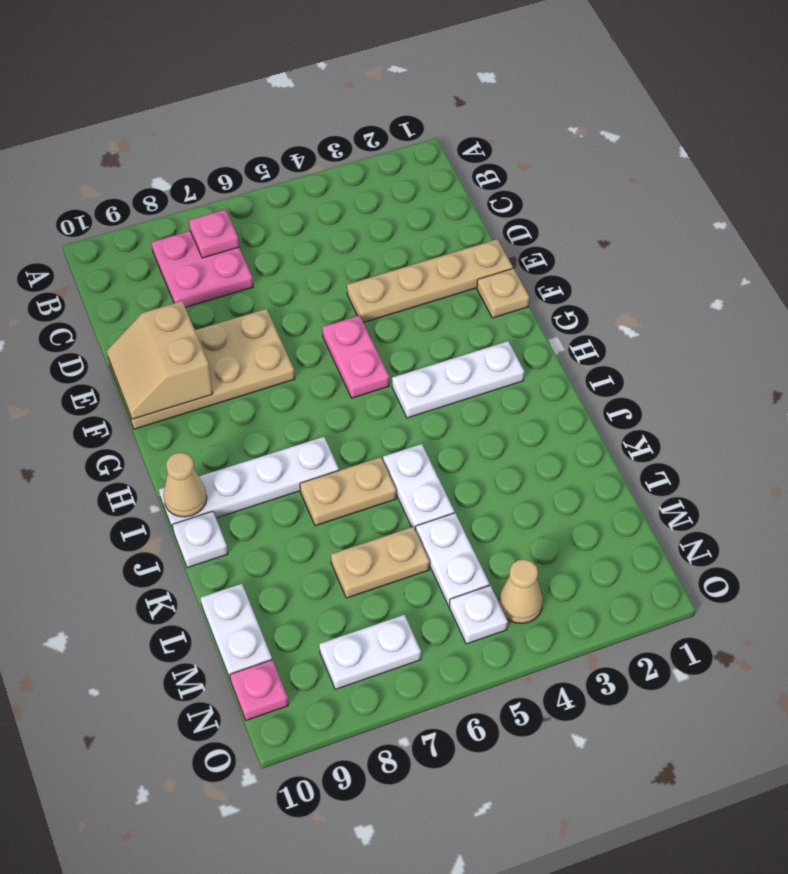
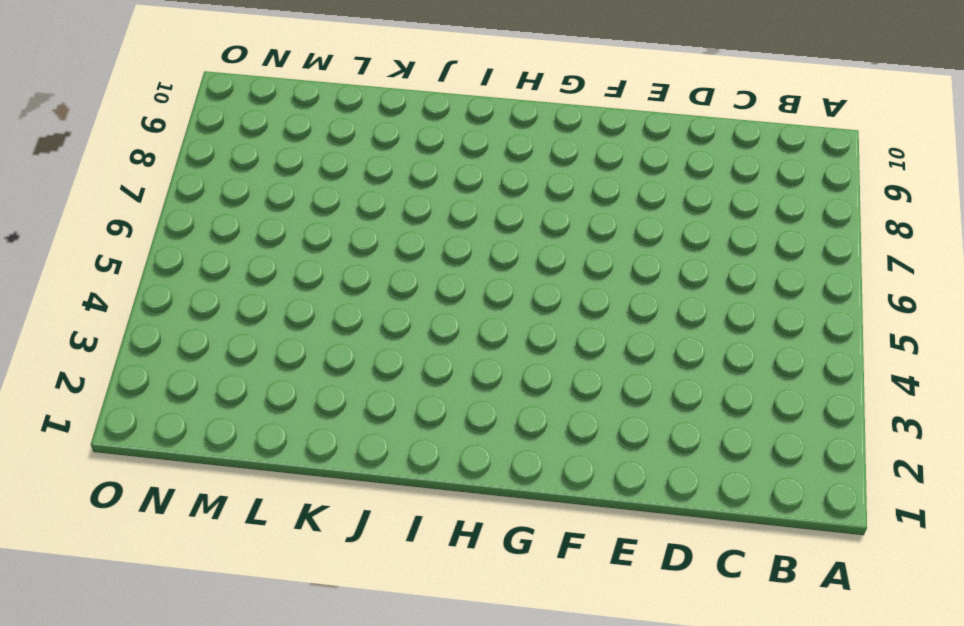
none -> pink plate B7:C8 level 1
none -> tan plate E1:E4 level 1
none -> tan plate E7:F10 level 1

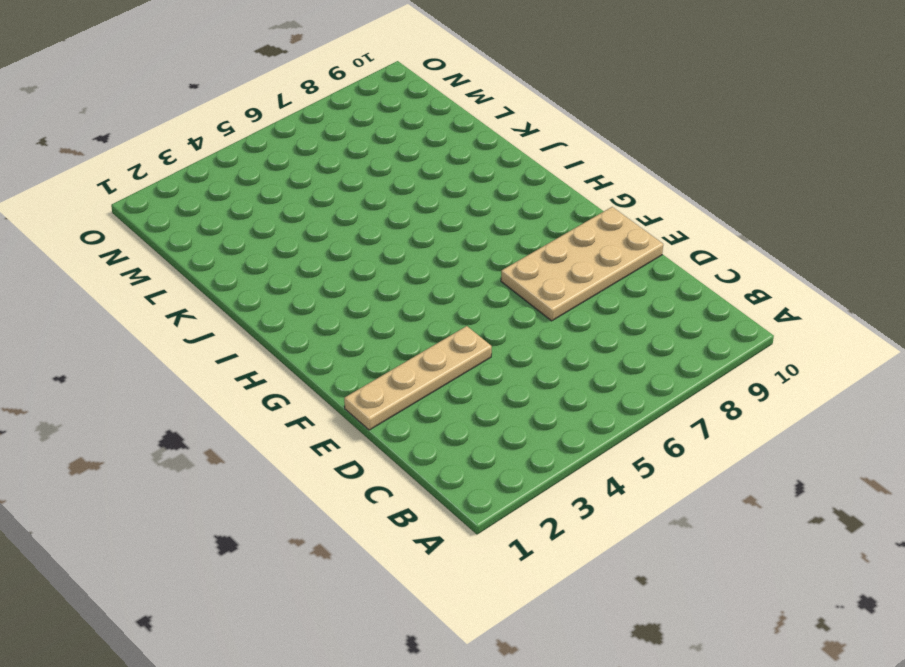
none -> pink plate B7:C8 level 1
none -> tan plate F1 level 1
none -> pink plate F5:G5 level 1

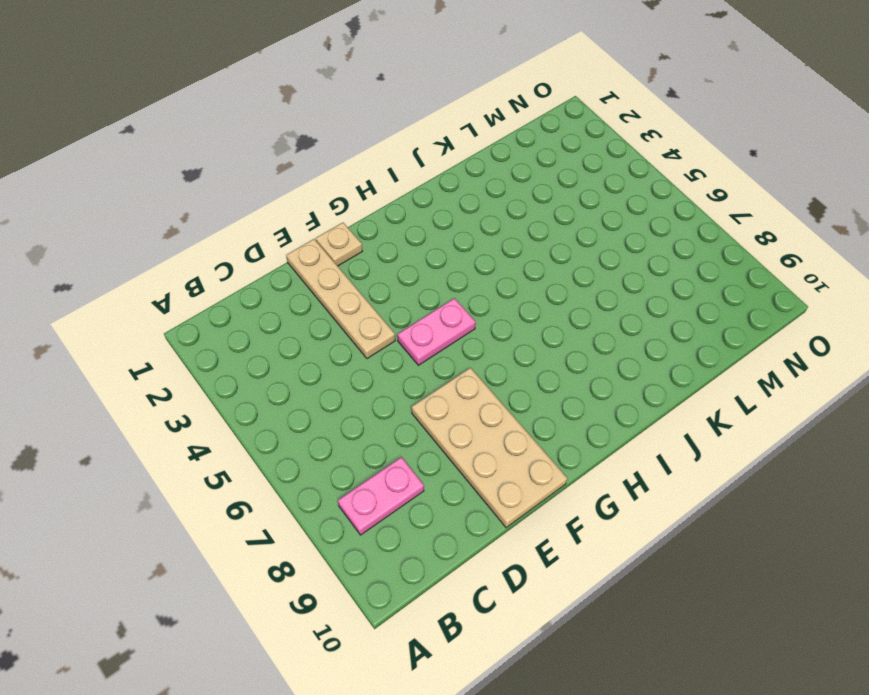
pink plate B8:C8 level 1 -> pink plate B7:C8 level 1
none -> white plate H2:H4 level 1
none -> white plate I7:I10 level 1
none -> white plate J5:K5 level 1

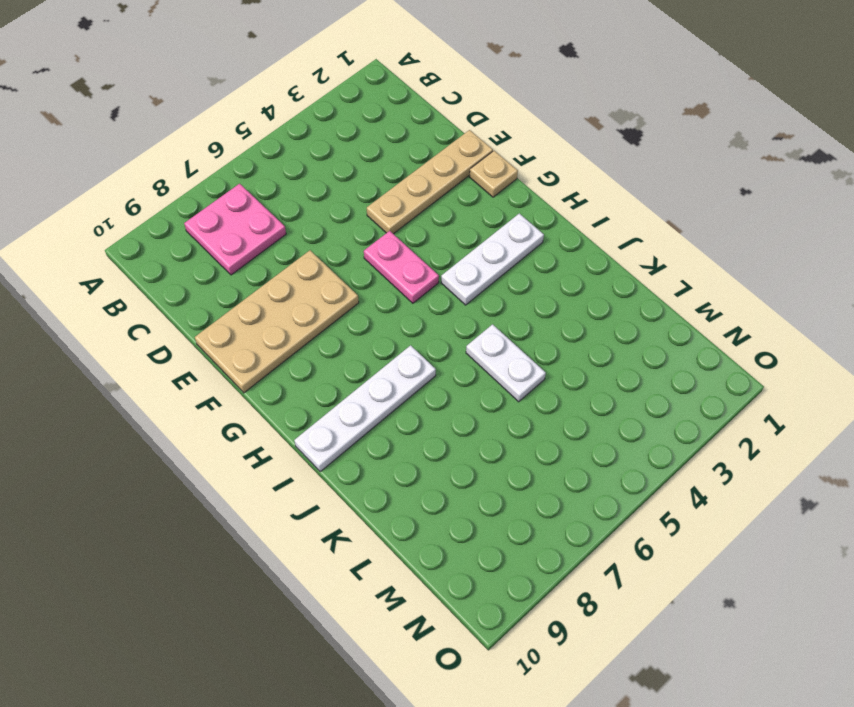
none -> tan plate J6:J7 level 1
none -> white plate J10 level 1
none -> white plate L5:M5 level 1

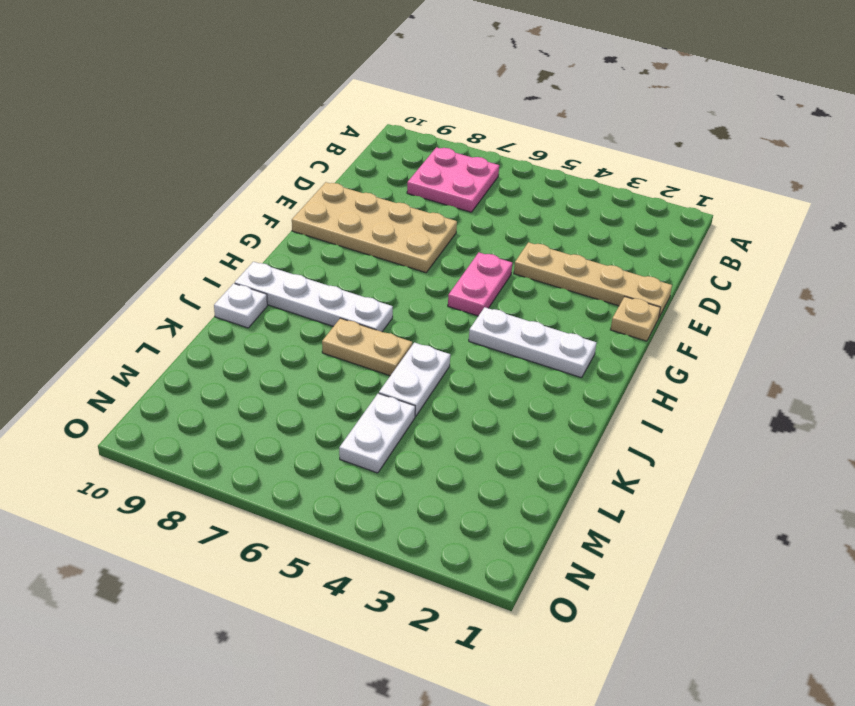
none -> tan plate L6:L7 level 1
none -> white plate L10:M10 level 1
none -> tan cone N4 level 1

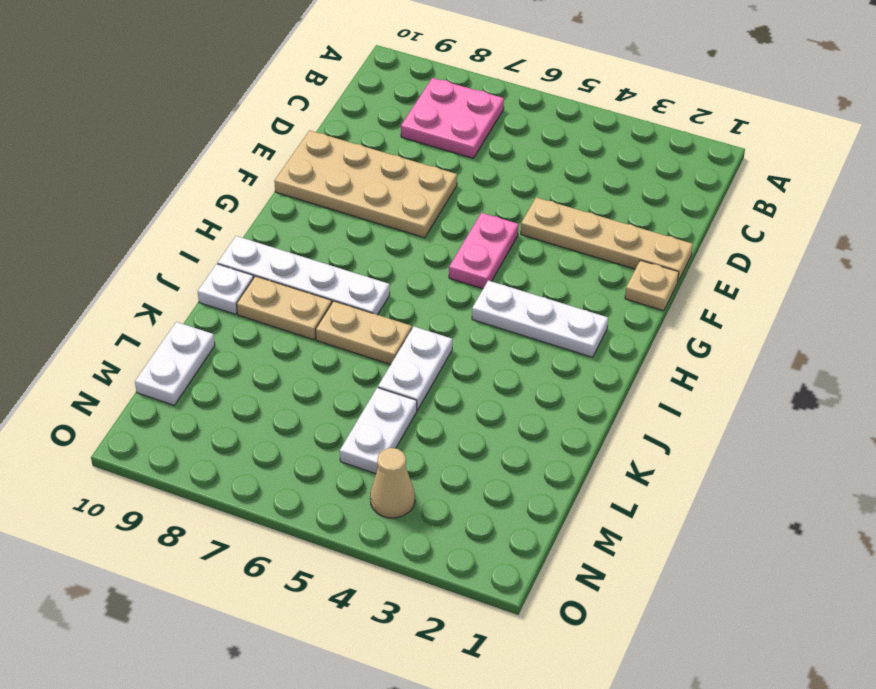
tan plate J8:J9 level 1 -> tan plate L6:L7 level 1
none -> white plate N5 level 1
none -> white plate N7:N8 level 1
none -> pink plate N10 level 1

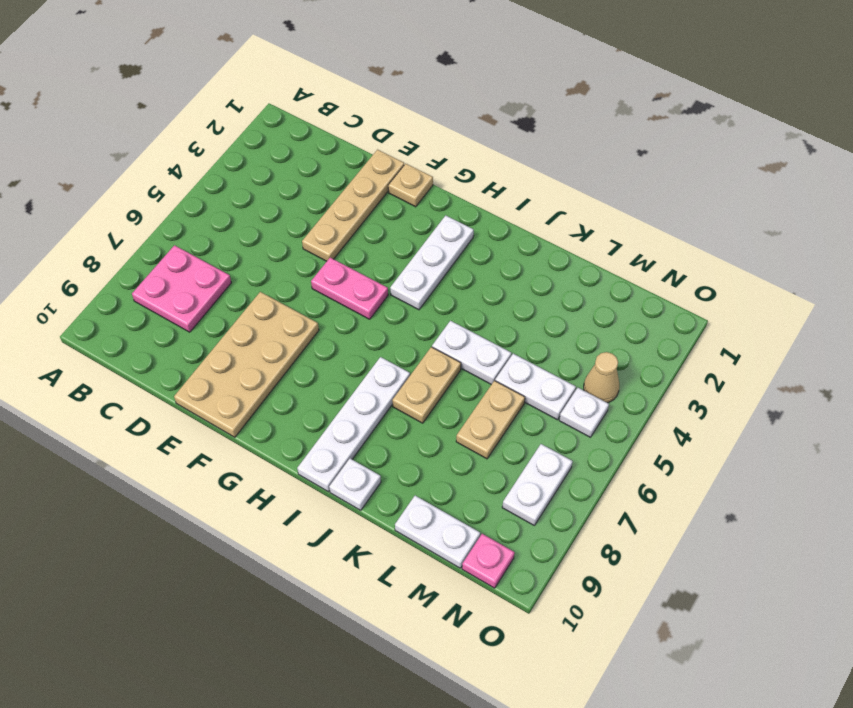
none -> pink plate B7 level 2
none -> tan slope E9:F10 level 2 top 9
none -> tan cone I10 level 2

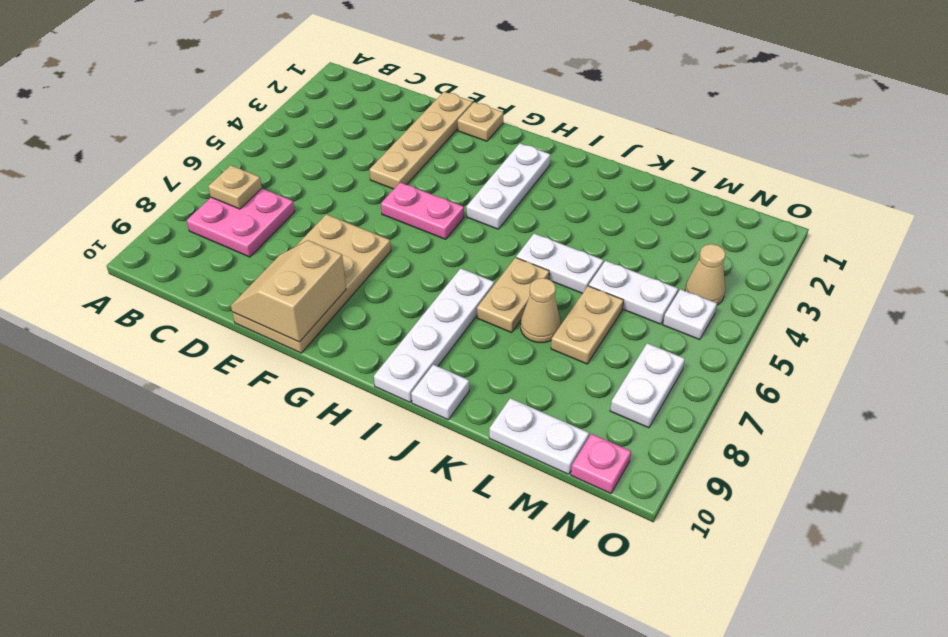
tan plate B7 level 2 -> pink plate B7 level 2
tan slope E9:F10 level 2 top F -> tan slope E9:F10 level 2 top 9
tan cone K7 level 1 -> tan cone I10 level 2

